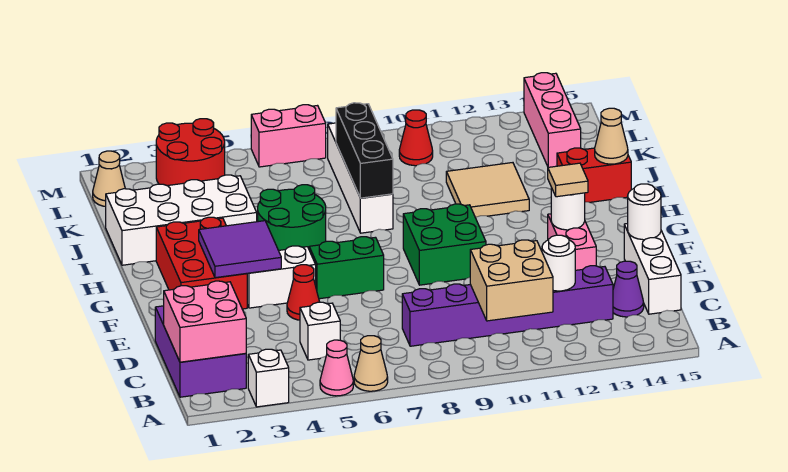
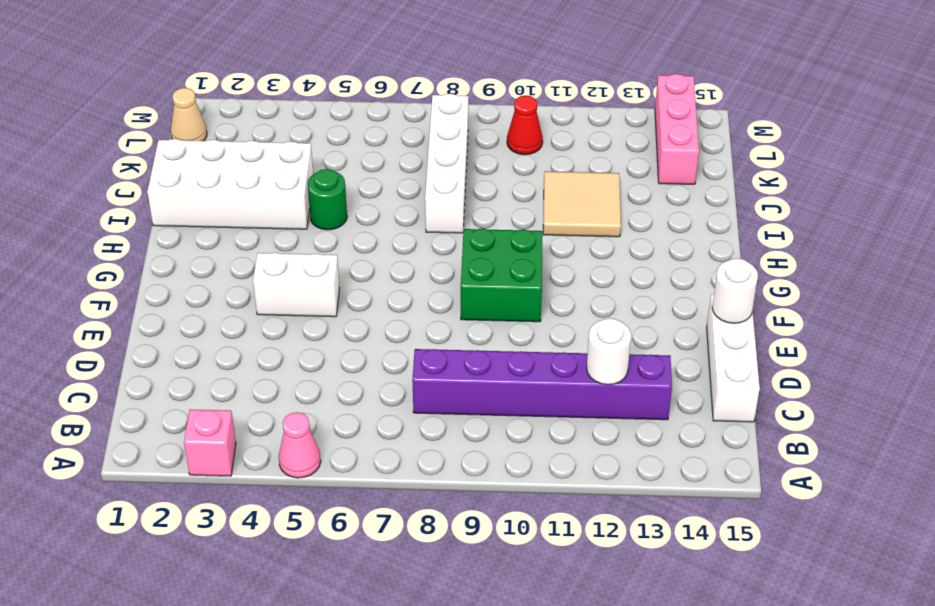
pink brick A3 level 1 -> white brick A3 level 1
green round brick I5 level 1 -> green round brick H5:I6 level 1
none -> tan cone A6 level 1
none -> purple brick B1:D2 level 1
none -> white brick C5 level 1
none -> purple cone C14 level 1

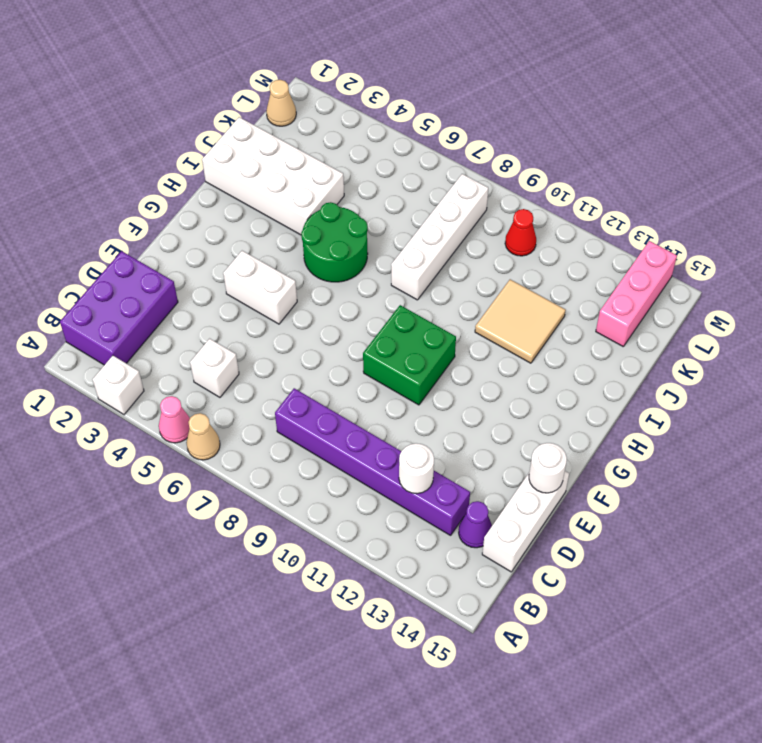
none -> red cone E5 level 1
none -> pink brick E13:F13 level 1
none -> red brick F2:H3 level 1
none -> green brick F6:F7 level 1

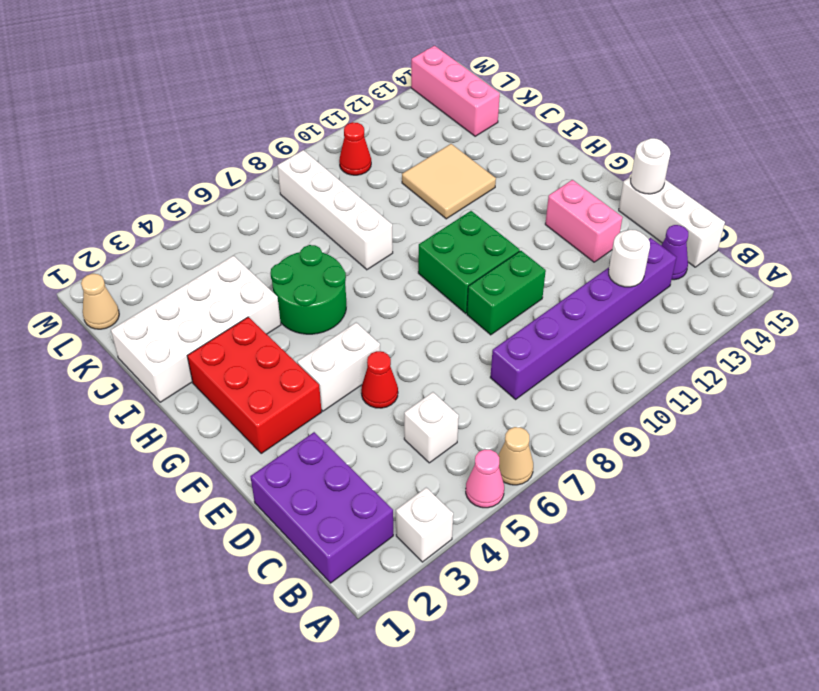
green brick E9:E10 level 1 -> green brick F6:F7 level 1
none -> red brick I14:I15 level 1
none -> red round brick L3:M4 level 1
none -> pink brick M6:M7 level 1
none -> pink brick B1:C2 level 2

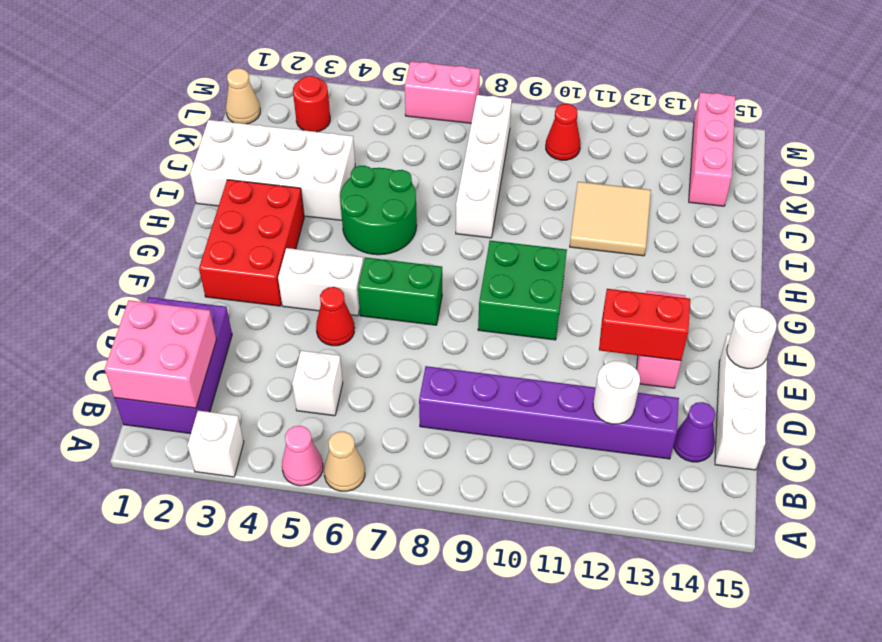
red brick E12:E13 level 2 -> red brick I14:I15 level 1
red round brick L3 level 1 -> red round brick L3:M4 level 1
none -> tan brick B10:C11 level 2
none -> purple tile F3:G4 level 2
none -> white round brick F13 level 2
none -> black brick I8:K8 level 2

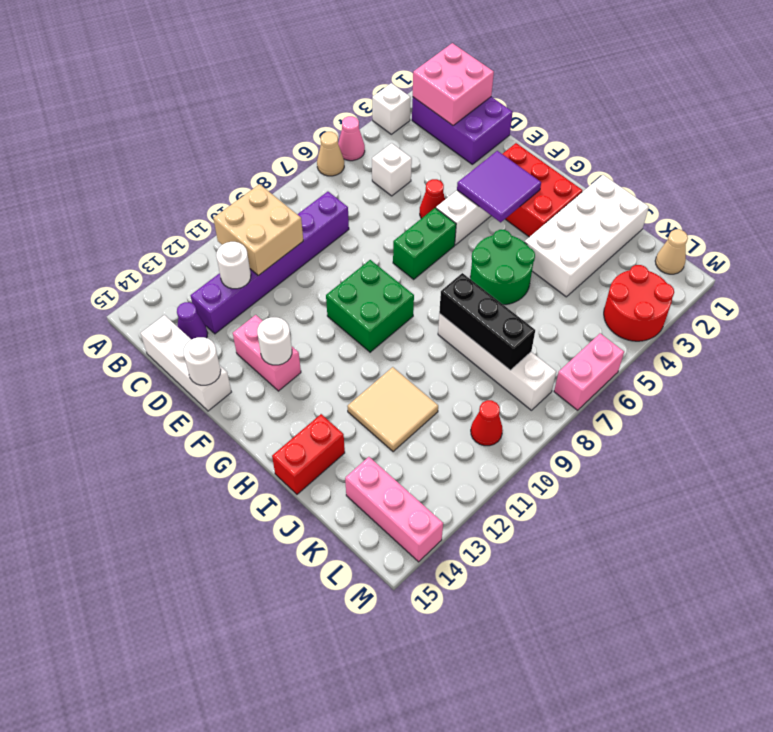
none -> tan cone I15 level 2
none -> tan tile F13 level 3

